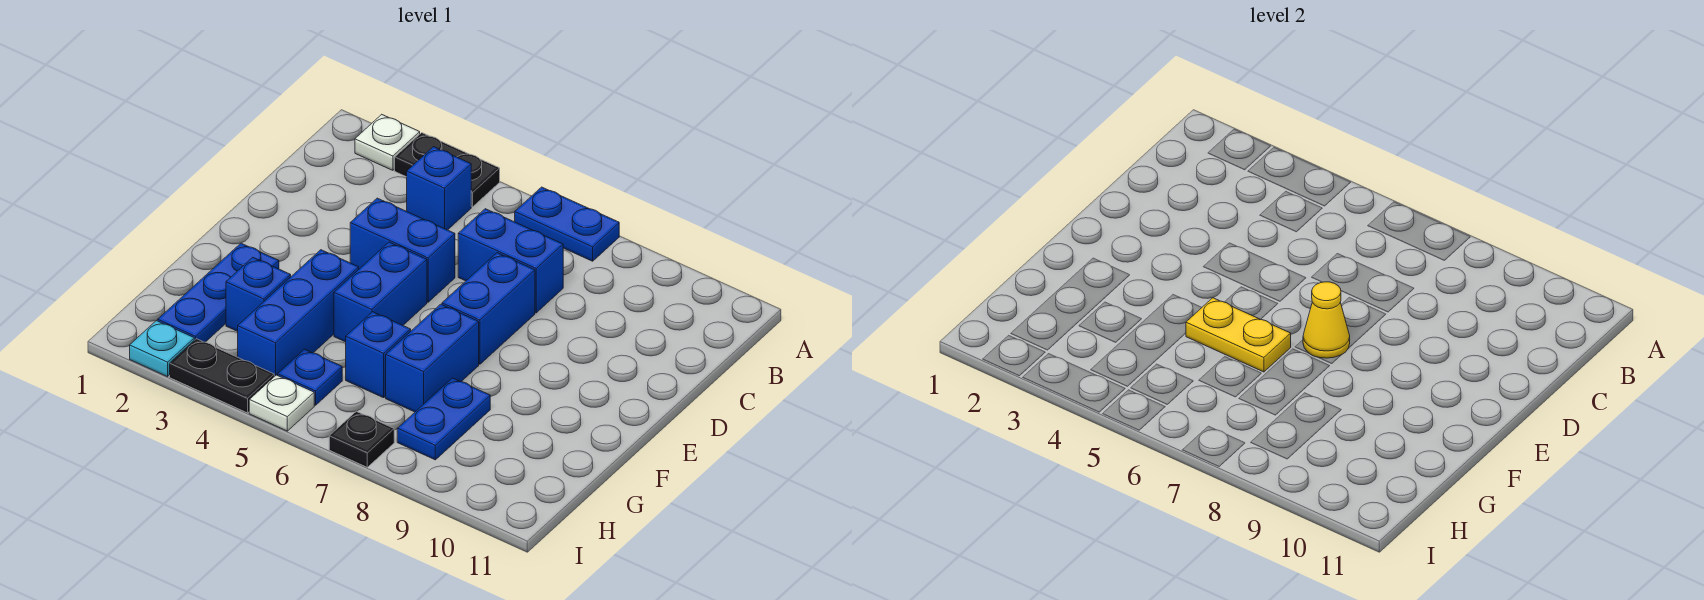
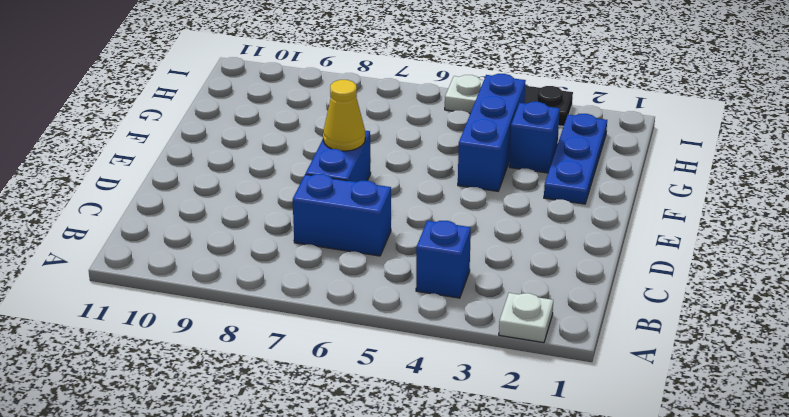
none -> black plate A3:A4 level 1
none -> blue plate A6:A7 level 1
none -> blue brick D4:D5 level 1

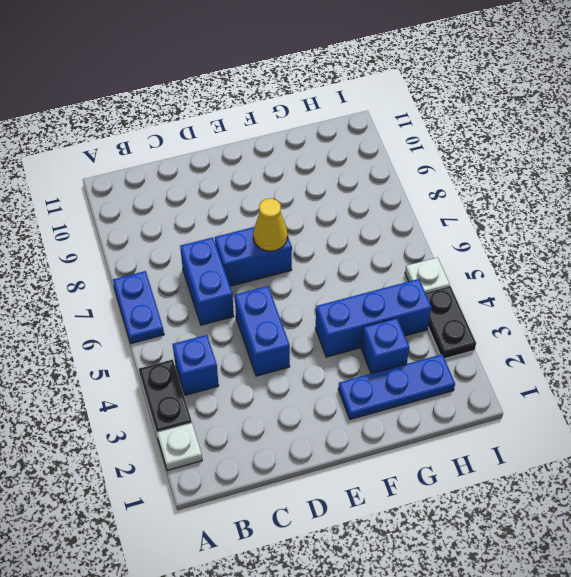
none -> blue brick E5:F5 level 1
none -> blue brick F7:G7 level 1
none -> blue brick G6 level 1

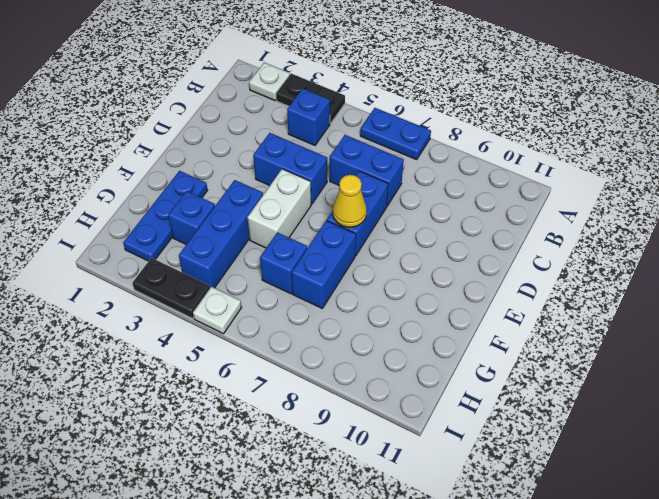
white brick E5:F5 level 1 -> blue brick E5:F5 level 1
none -> blue plate G8:H8 level 1
none -> blue plate H5 level 1
none -> cyan plate I2 level 1

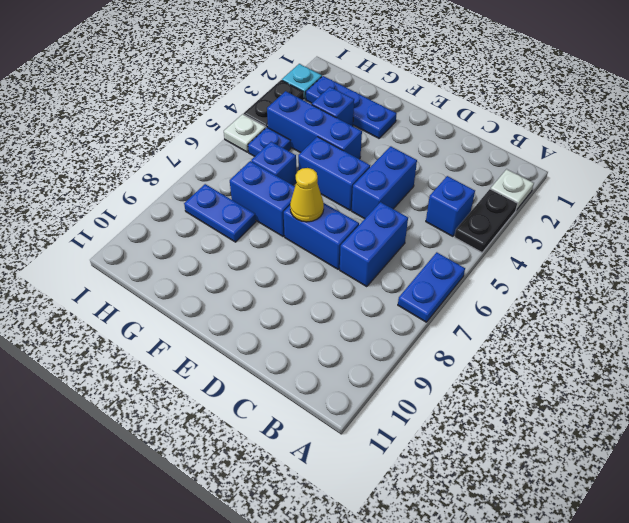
none -> black plate I7 level 1
none -> yellow plate F5:F6 level 2

